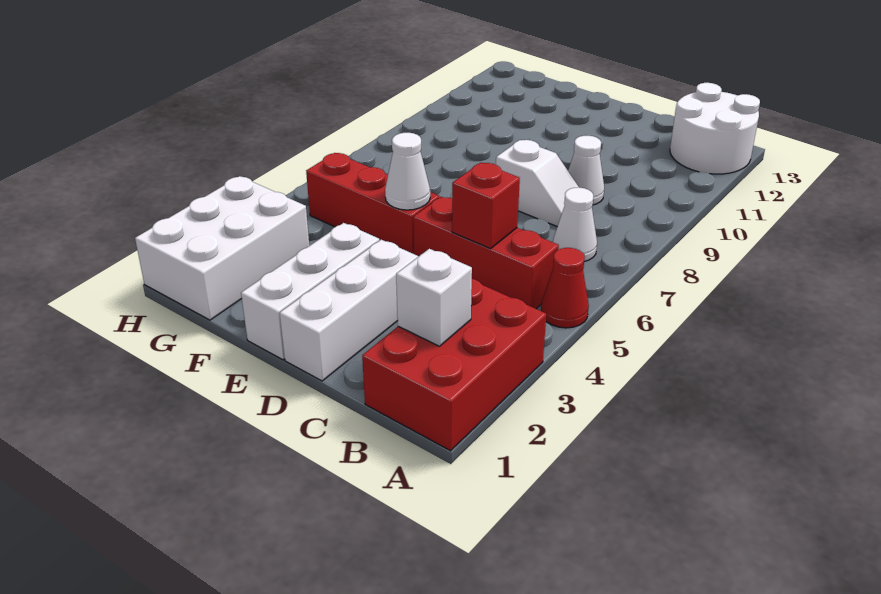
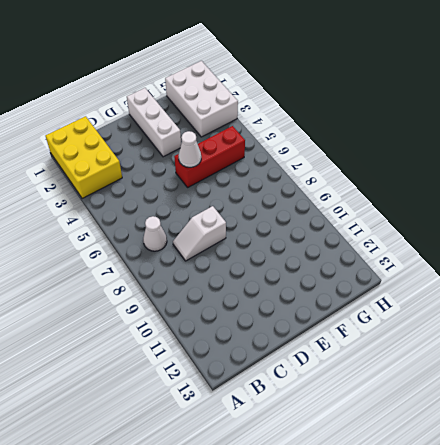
yellow brick A1:B3 level 1 -> red brick A1:B3 level 1
none -> red cone A5 level 1
none -> white round brick A12:B13 level 1
none -> red brick B5:D5 level 1

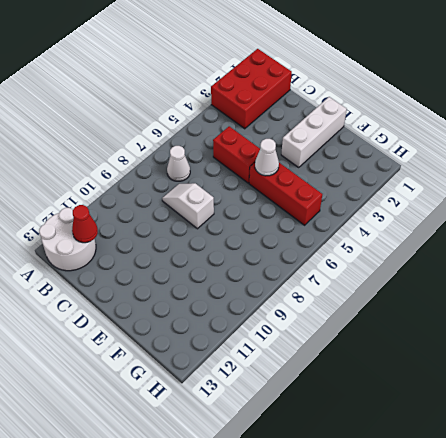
red cone B12 level 2 -> red cone A5 level 1
red brick C5:D5 level 1 -> red brick B5:D5 level 1
none -> white cone C9 level 1
none -> white brick D1:D3 level 1
none -> white brick G1:H3 level 1

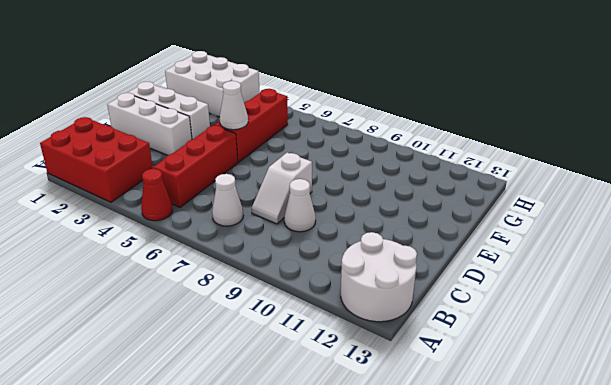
none -> white brick B2 level 2
none -> red brick C5 level 2

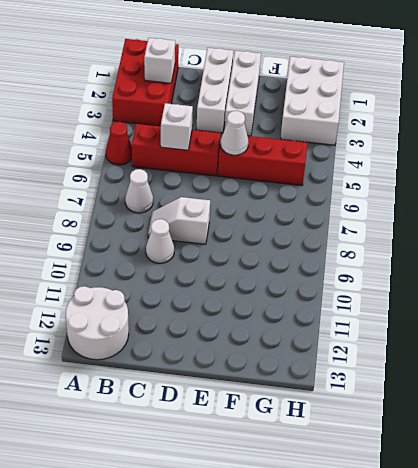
white brick C5 level 2 -> red brick C5 level 2

